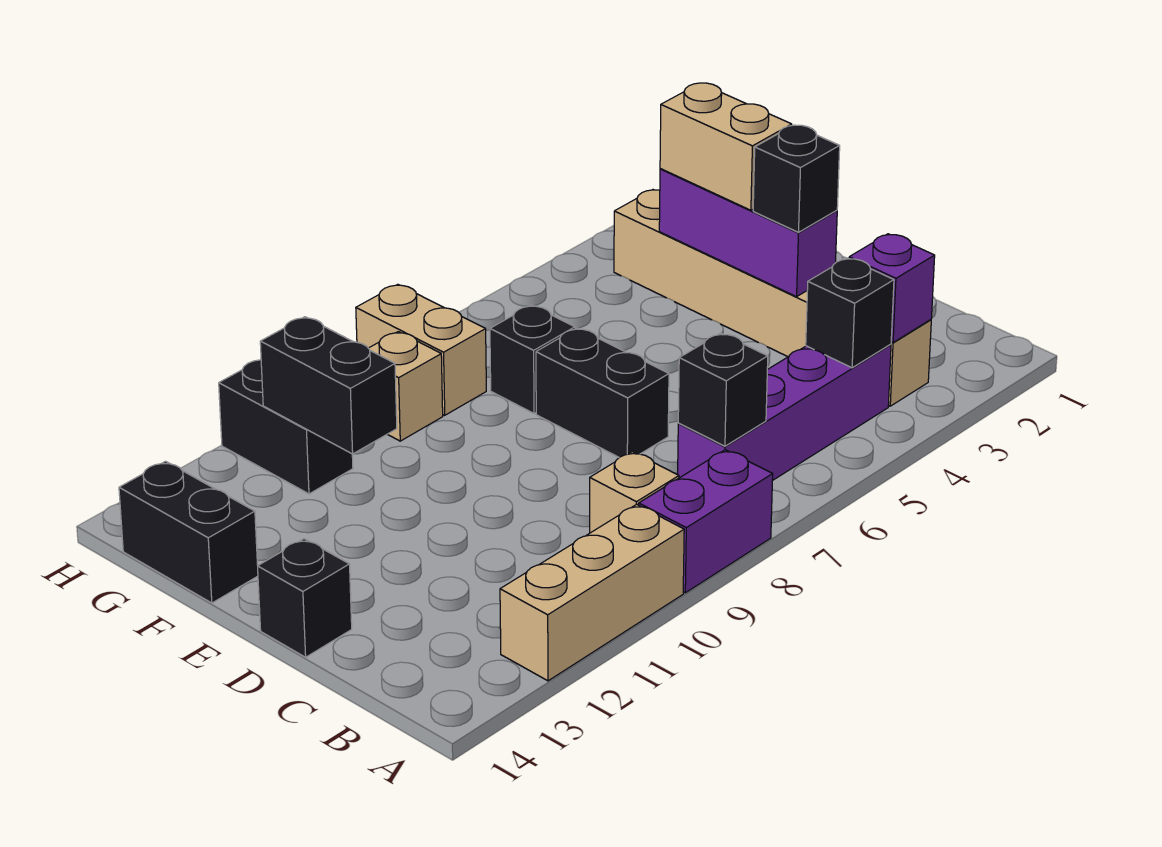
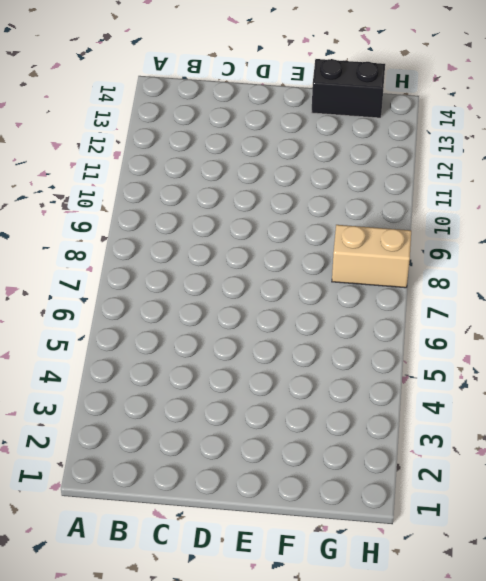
none -> purple brick A8:A9 level 1
none -> tan brick A10:A12 level 1
none -> tan brick B3:G3 level 1

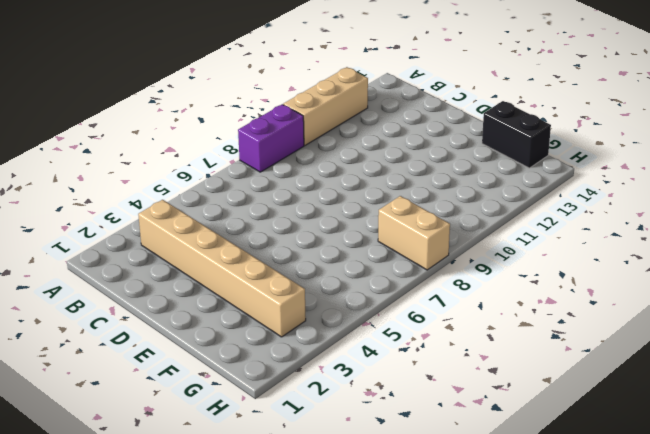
none -> purple brick B4:B7 level 1
none -> tan brick B9 level 1
none -> black brick D7:E7 level 1

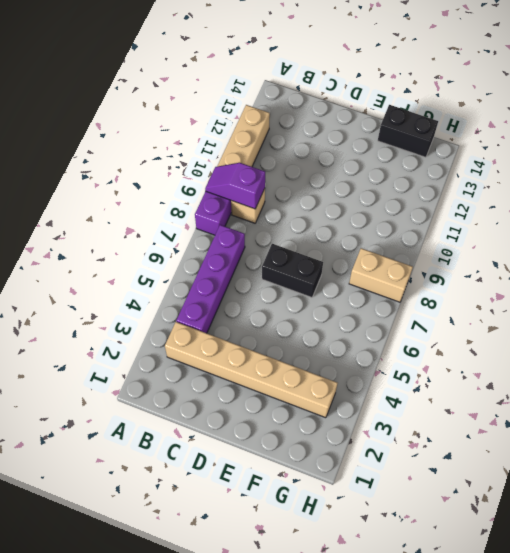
purple slope A9:B9 level 2 top B -> none
none -> black brick D14 level 1
none -> black brick F7 level 1
none -> tan brick G9 level 1

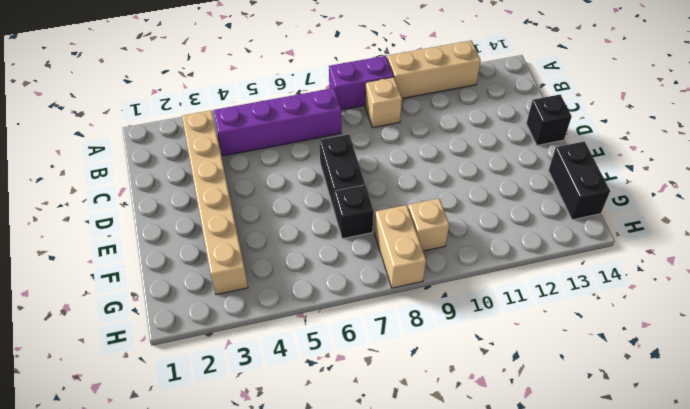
none -> black brick G11:H11 level 1
none -> purple brick B3 level 2
none -> black brick B4 level 2

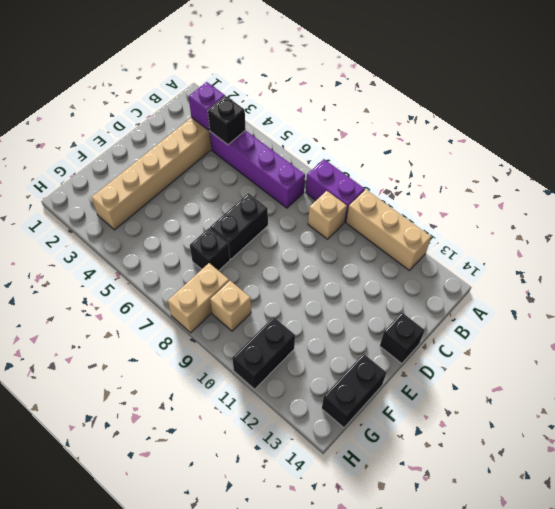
none -> black brick B7 level 2
none -> purple brick D3:F3 level 2
none -> black brick F11:G11 level 2

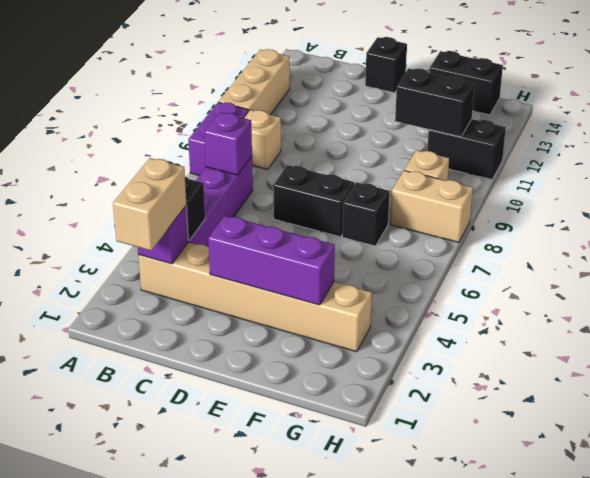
tan brick B2:B3 level 3 -> tan brick E3:F3 level 3
purple brick B7 level 2 -> black brick B7 level 2
none -> black brick D3 level 3

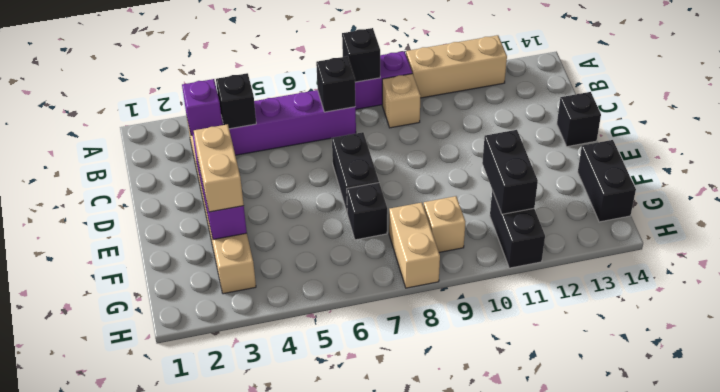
black brick A8 level 2 -> black brick D3 level 3

